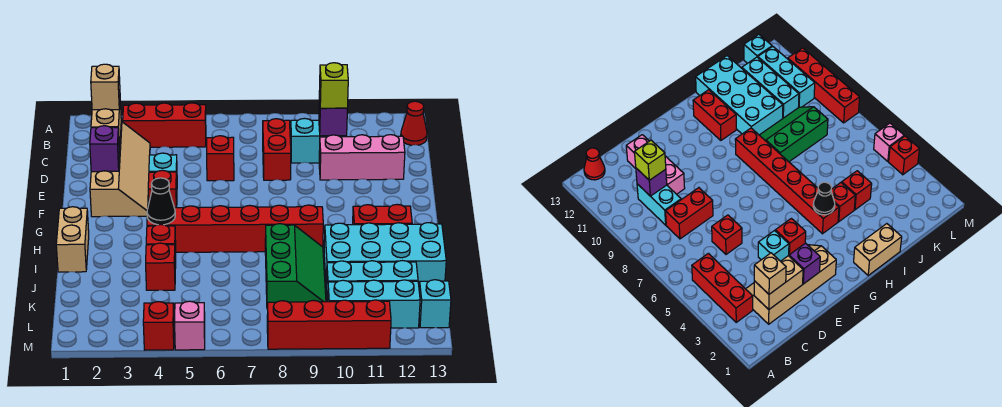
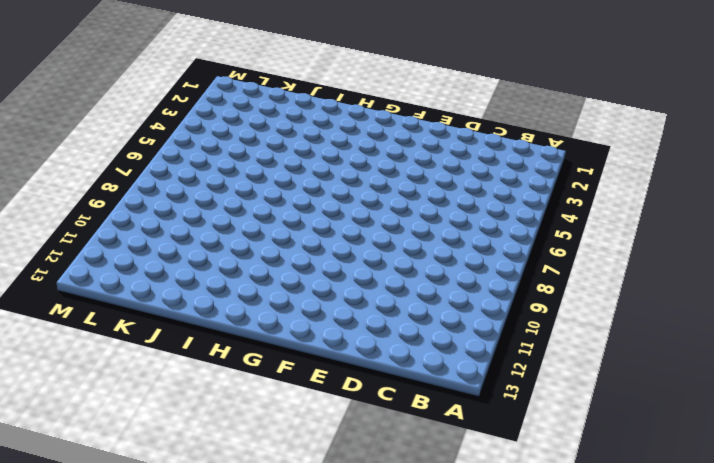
none -> red brick B3:B5 level 1
none -> red cone B13 level 1
none -> tan slope C2:F3 level 1 top 2

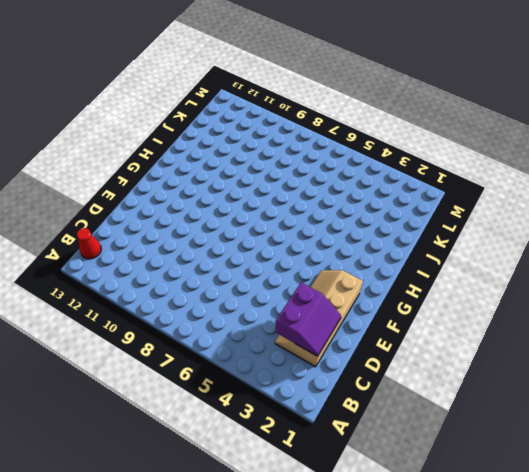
purple slope C2:D3 level 2 top 3 -> tan brick C2:D2 level 2
none -> red brick B3:B5 level 1
none -> red brick C8:D8 level 1
none -> cyan brick C9:C10 level 1

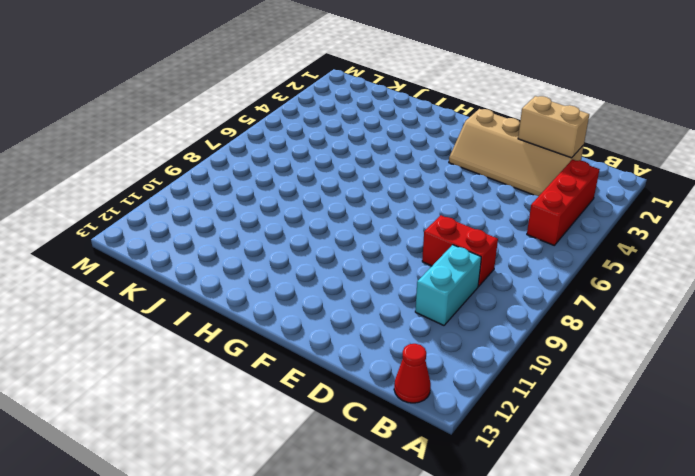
none -> red brick D6 level 1
none -> pink brick D10:D12 level 1
none -> cyan brick E4 level 1

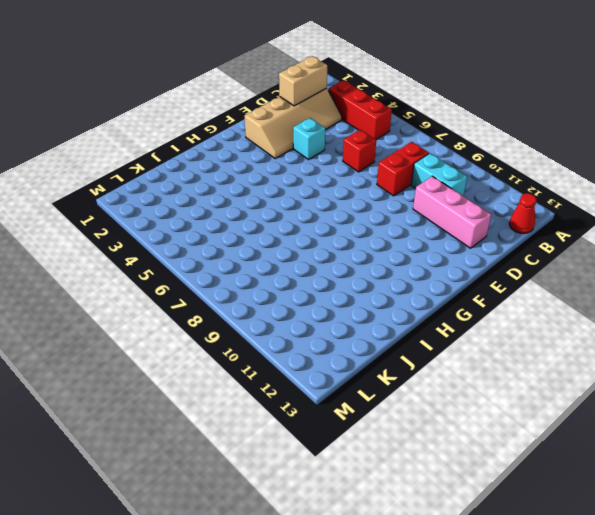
none -> red brick F4 level 1
none -> tan brick H1:I1 level 1
none -> red brick H4:H9 level 1

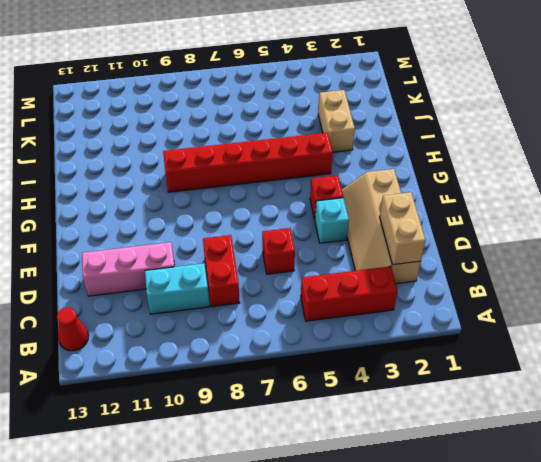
tan brick I3:J3 level 1 -> tan brick H1:I1 level 1
none -> red brick H11:H12 level 1
none -> red brick I4 level 1
none -> green slope I8:K9 level 1 top 8

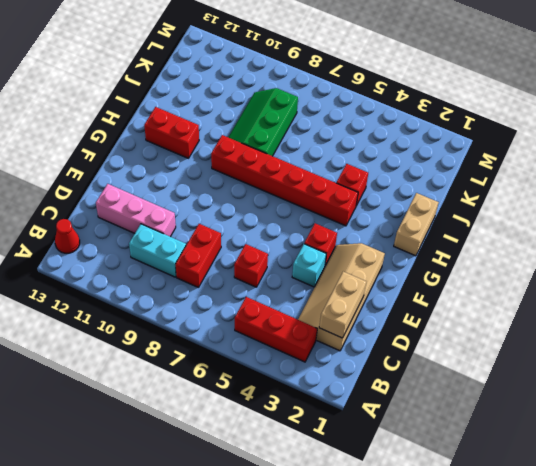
none -> cyan brick I10:J13 level 1
none -> red brick J4 level 1
none -> cyan brick K10:K12 level 1

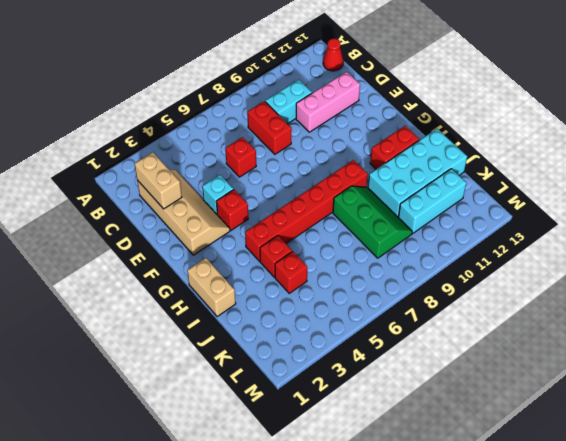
none -> red brick B3:B5 level 1
none -> cyan brick L10:L12 level 1
none -> cyan brick L13 level 1

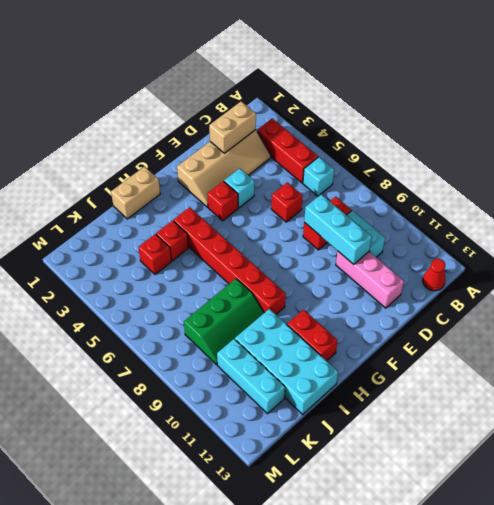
cyan brick B6 level 1 -> cyan brick L13 level 1
cyan brick D8:D10 level 2 -> cyan brick L10:L12 level 1
none -> red brick M4 level 1
none -> pink brick M5 level 1
none -> red brick M8:M11 level 1

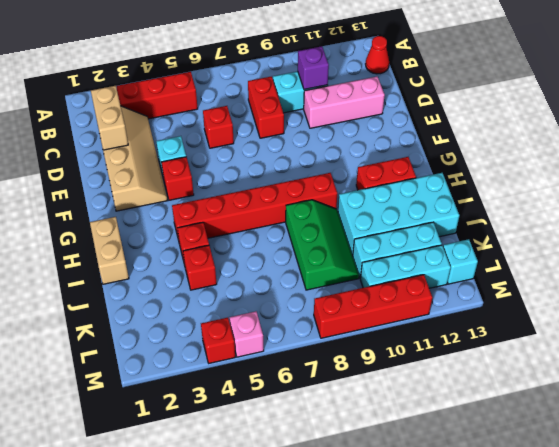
none -> purple brick E2 level 2
none -> black cone H4 level 2
none -> tan brick C2 level 3

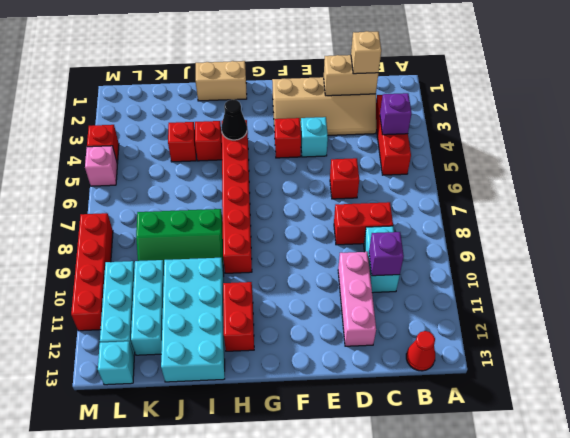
purple brick B4 level 2 -> purple brick E2 level 2
none -> lime brick C10 level 3

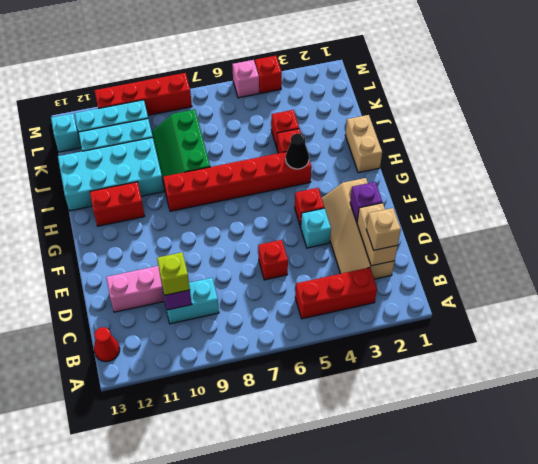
none -> red brick C8:D8 level 1

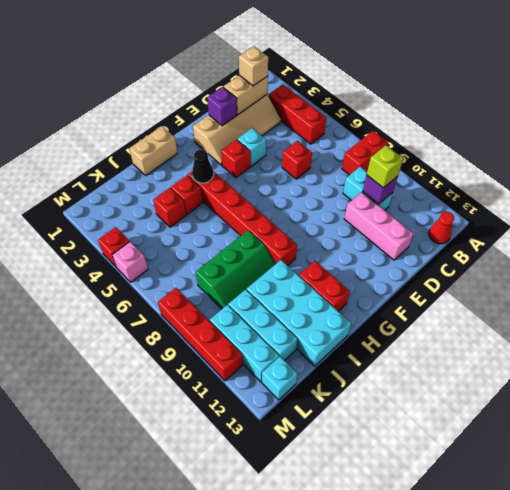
red brick A8:B8 level 1 -> red brick C8:D8 level 1

